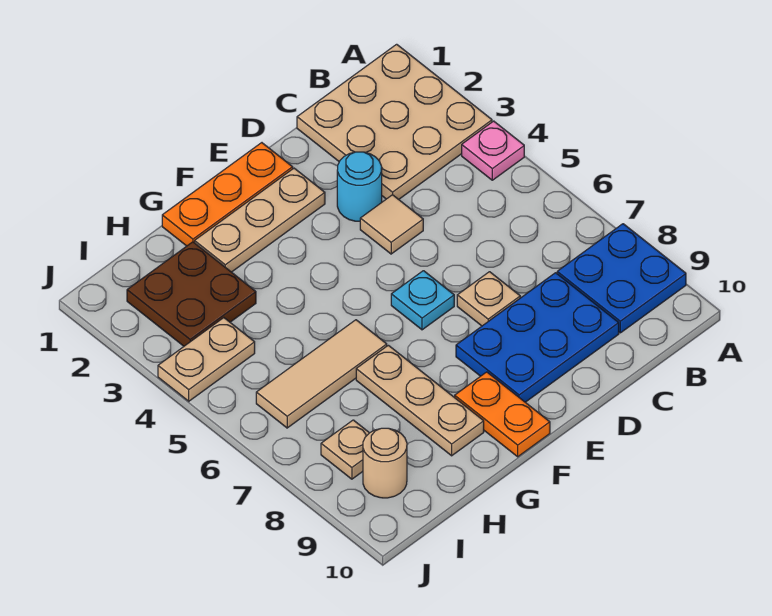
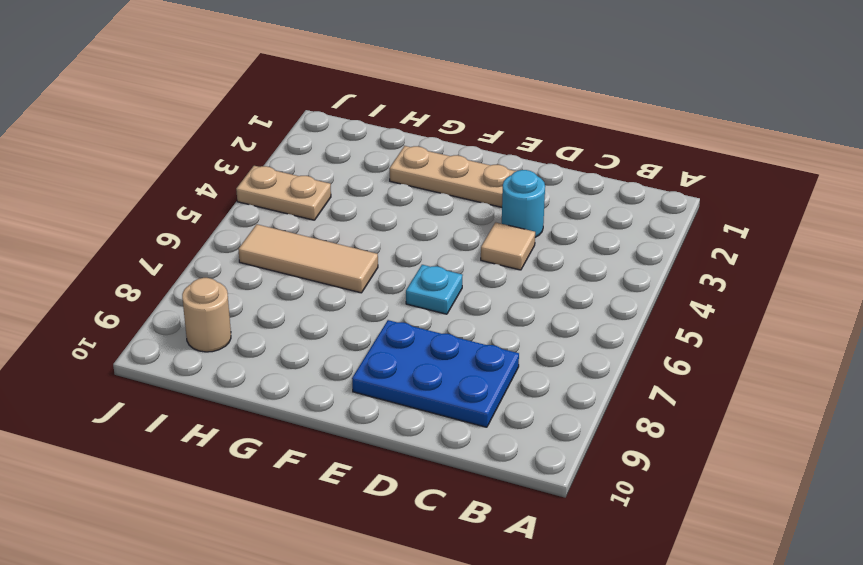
none -> tan plate A1:C3 level 1
none -> pink plate A4 level 1
none -> blue plate A8:B9 level 1

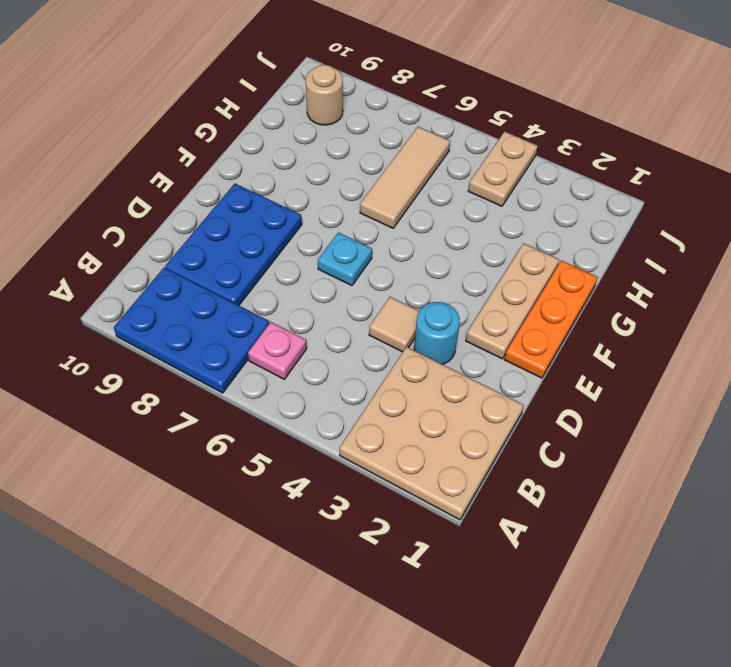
blue plate A7:B9 level 1 -> blue plate A8:B9 level 1
pink plate B6 level 1 -> pink plate A4 level 1
none -> tan plate D7 level 1
none -> orange plate F9:F10 level 1
none -> tan plate G7:G9 level 1

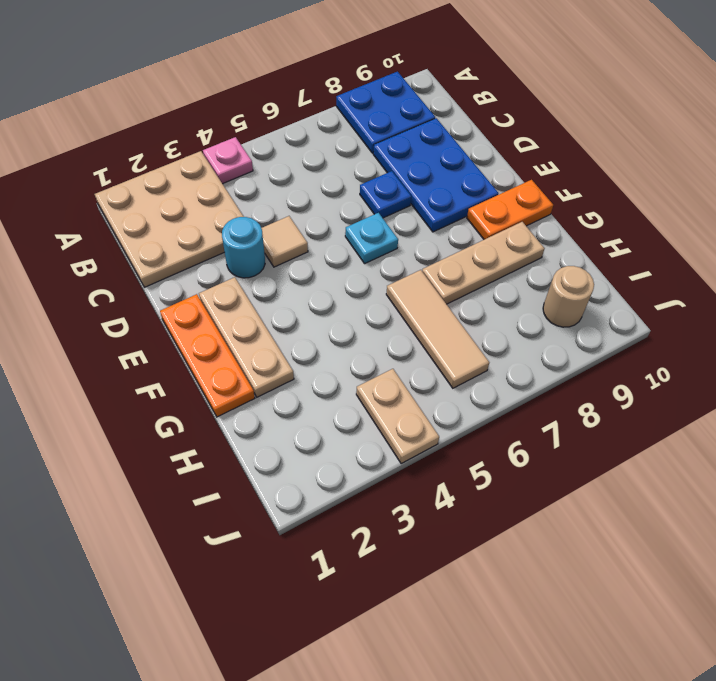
blue plate D7 level 1 -> tan plate D7 level 1
none -> brown plate H2:I3 level 1
none -> tan plate I8 level 1

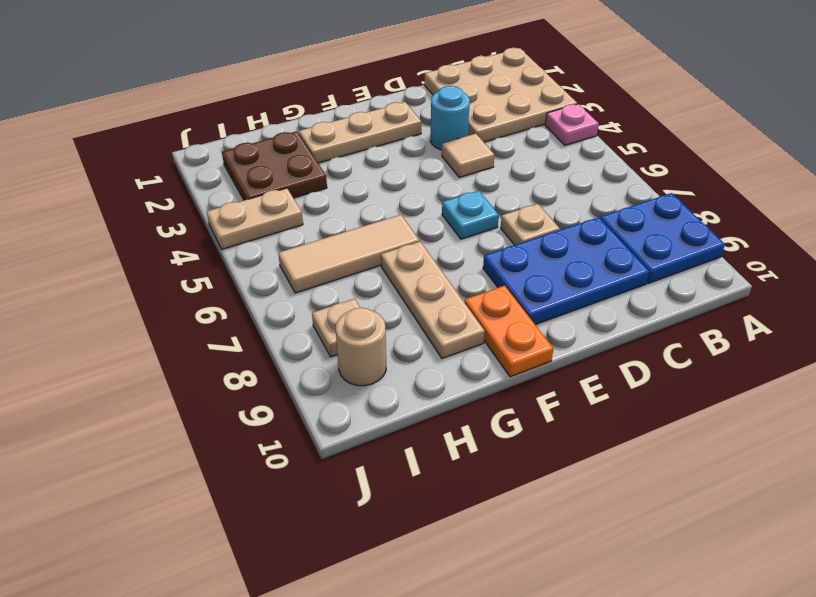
none -> orange plate E1:G1 level 1

